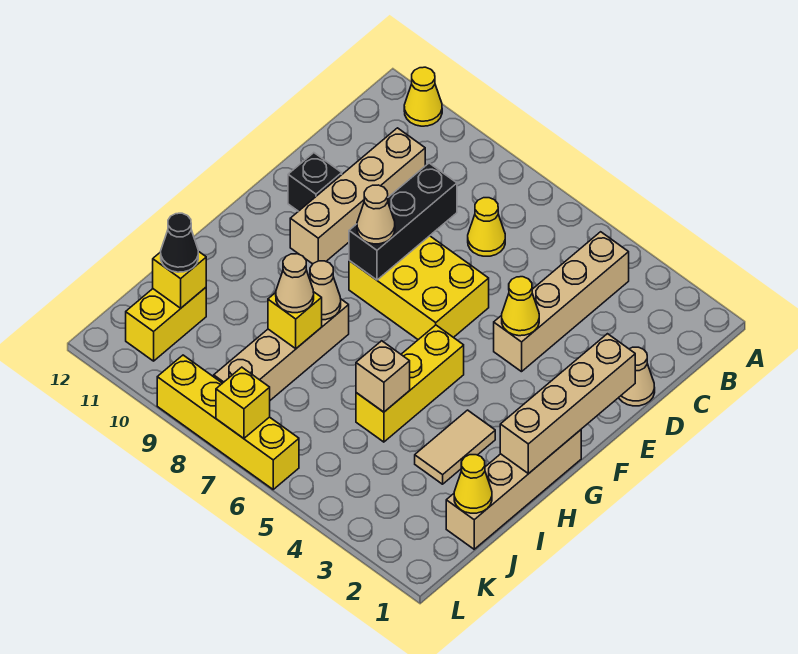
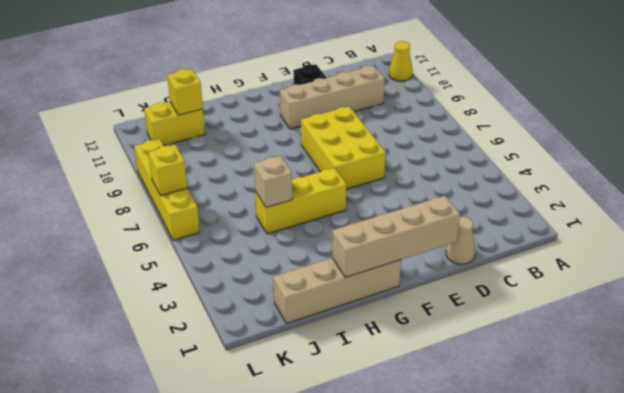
none -> tan brick B4:E4 level 1
none -> yellow cone C7 level 1
none -> tan tile H3:I3 level 1

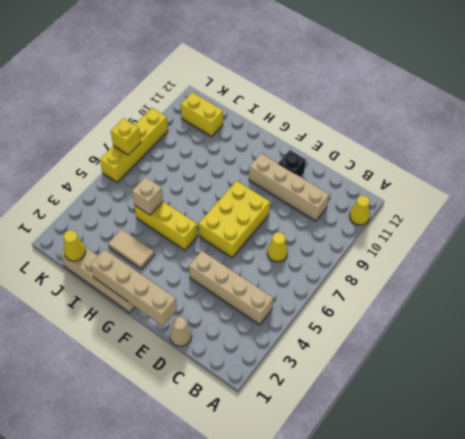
none -> tan brick H8:K8 level 1
none -> black brick D8:F8 level 2
none -> yellow cone E4 level 2

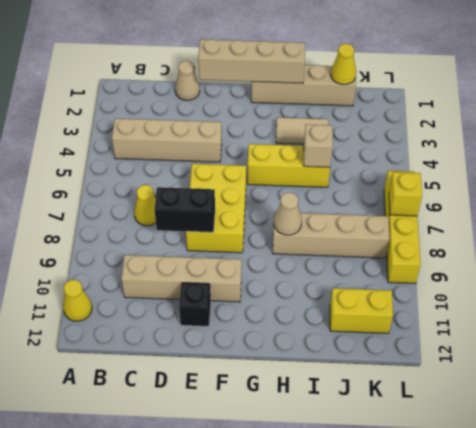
black brick D8:E8 level 2 -> black brick D8:F8 level 2
none -> yellow cone E4 level 2
none -> yellow brick I8 level 2
none -> yellow brick J11 level 2

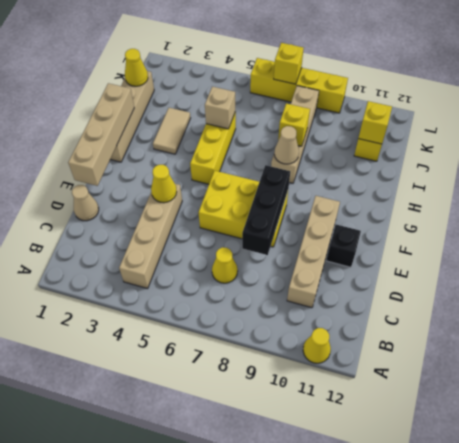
none -> tan cone F8 level 3
none -> tan cone I8 level 3
none -> black cone J11 level 3

